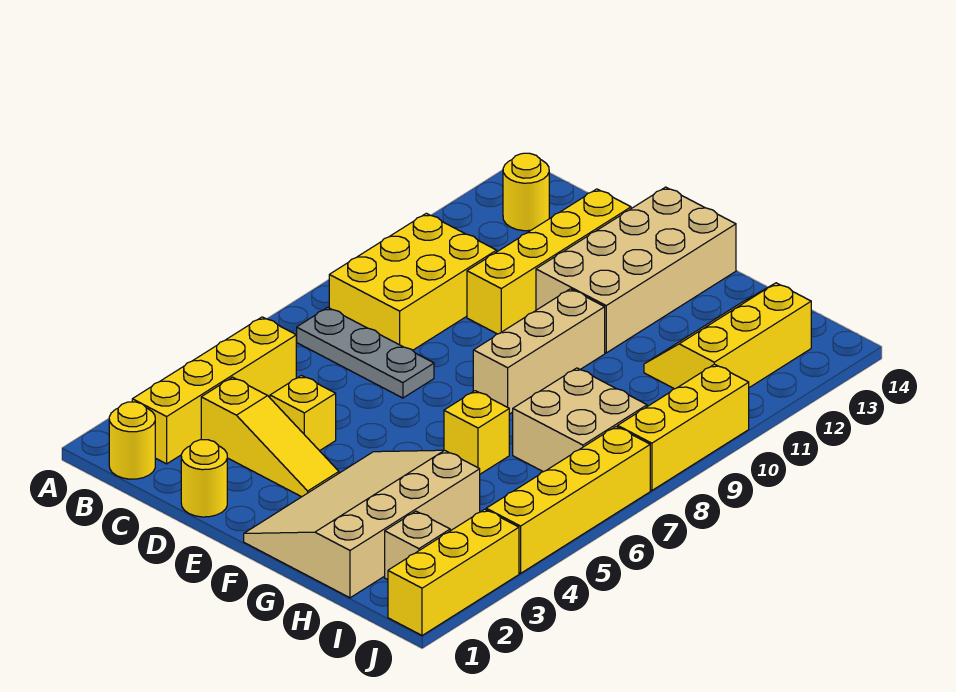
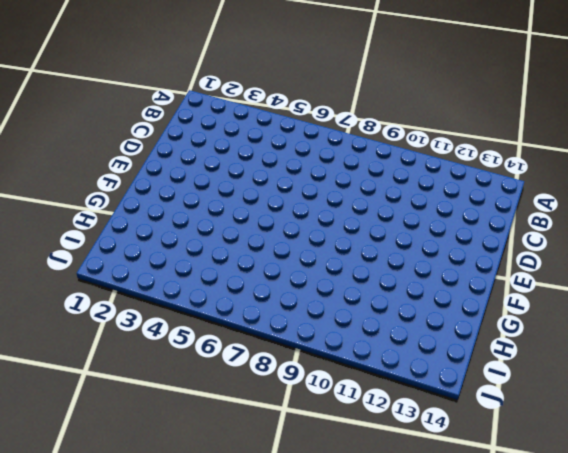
none -> yellow round brick B1 level 1
none -> yellow brick B2:B5 level 1
none -> grey plate B7:D7 level 1

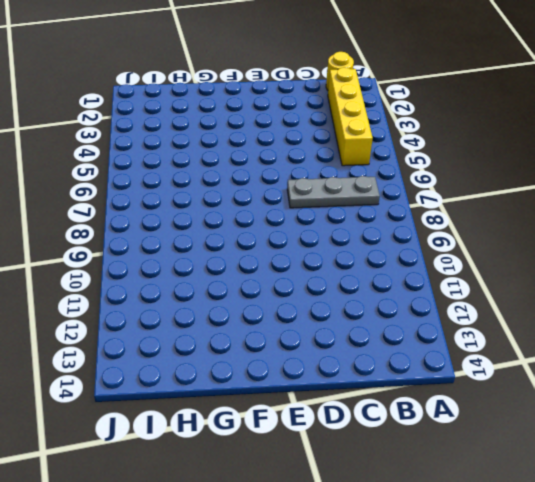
none -> yellow brick B8:C10 level 1
none -> yellow round brick B13 level 1
none -> yellow slope C3:E3 level 1 top C

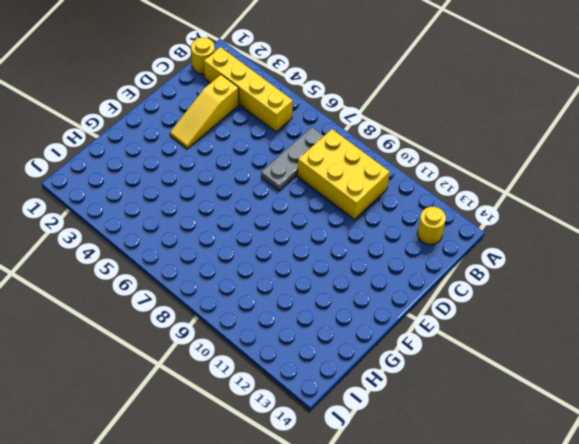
none -> yellow round brick D1 level 1
none -> yellow brick D4 level 1
none -> yellow brick D10:D13 level 1

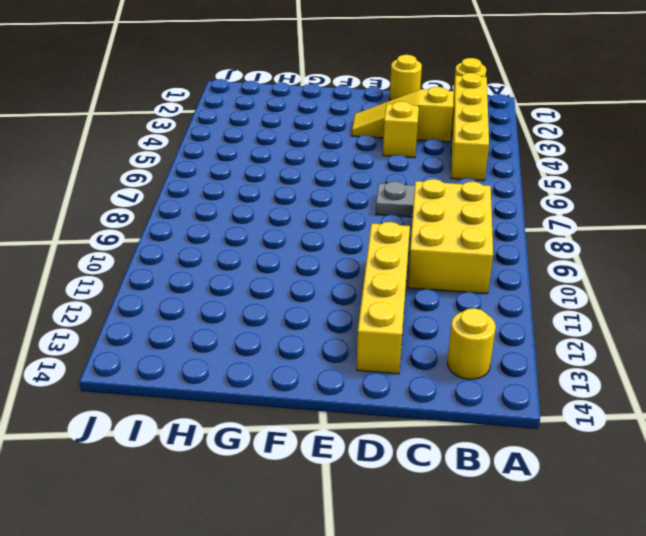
none -> tan brick E11:F14 level 1
none -> tan slope F1:H4 level 1 top H
none -> tan brick F8:F10 level 1

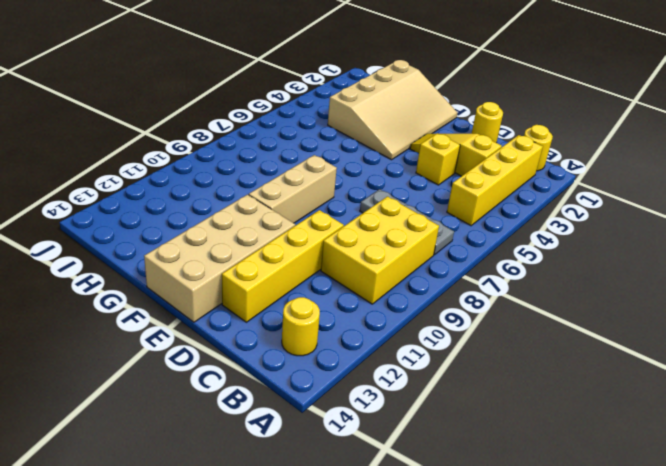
none -> yellow brick G6 level 1
none -> tan brick H7:I8 level 1
none -> yellow slope H11:I13 level 1 top I

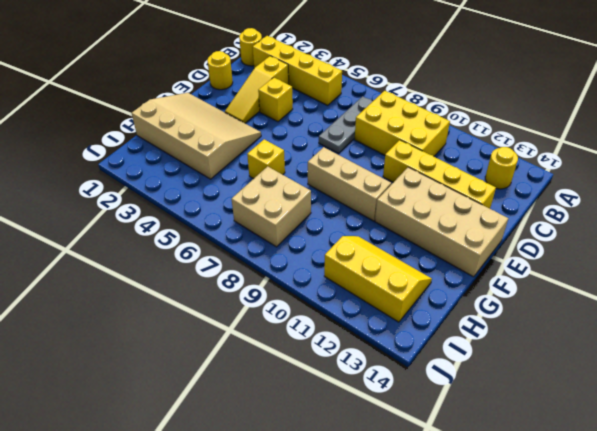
none -> tan brick I2 level 1
none -> yellow brick J1:J3 level 1
none -> yellow brick J4:J7 level 1

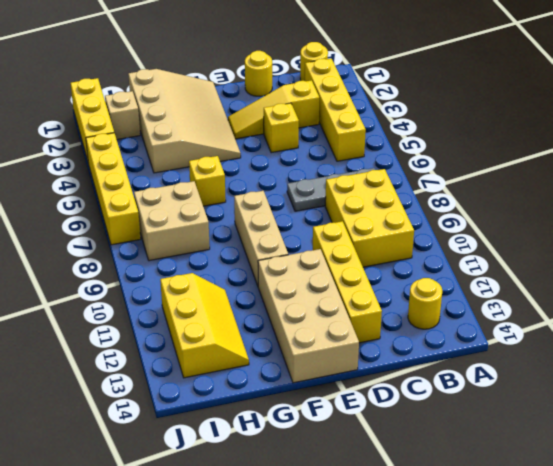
none -> yellow brick J8:J10 level 1

